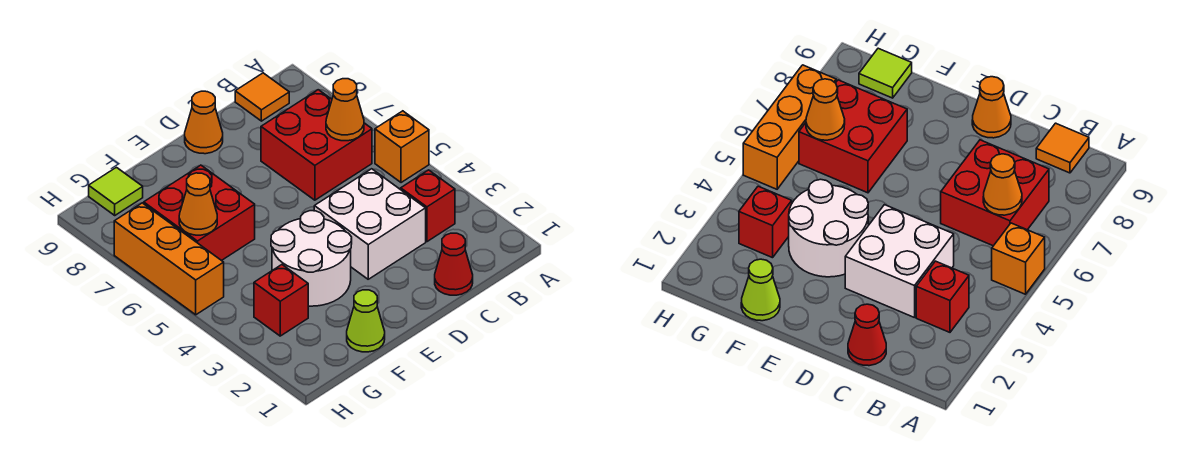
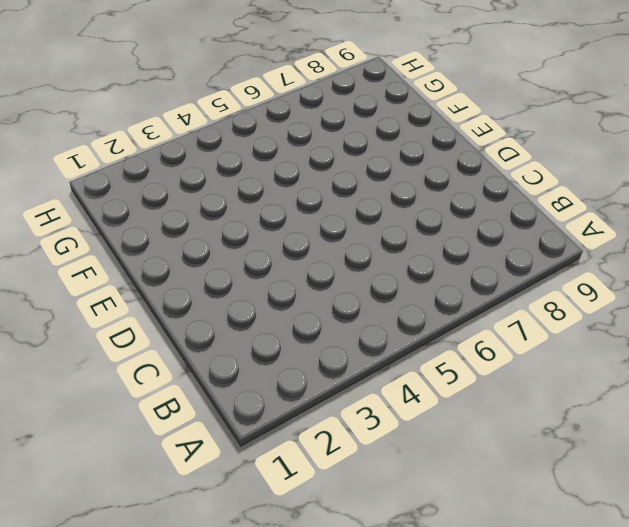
none -> orange brick A5 level 1
none -> red brick B3 level 1
none -> red brick B6:C7 level 1

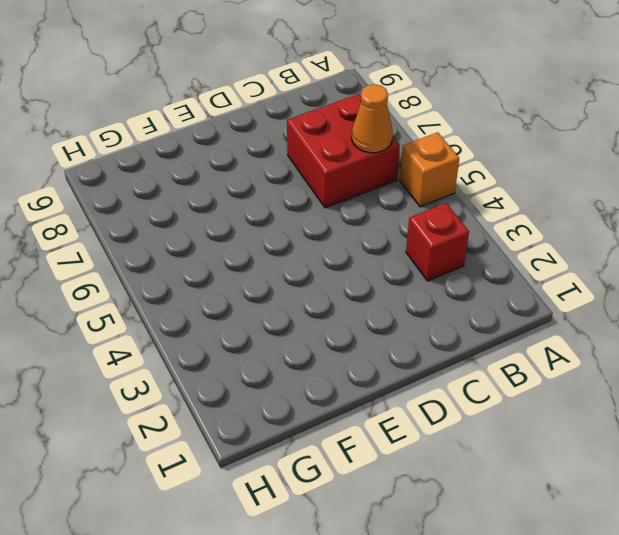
none -> orange tile B9 level 1
none -> red cone C1 level 1
none -> white brick C3:D4 level 1

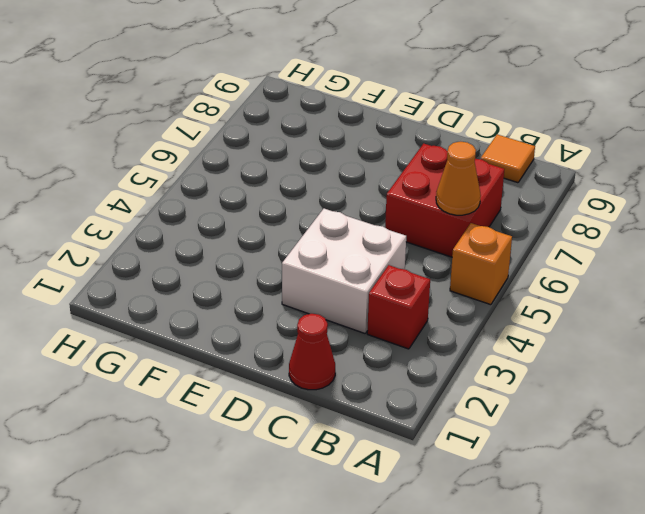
none -> orange cone D9 level 1
none -> white round brick E3:F4 level 1
none -> lime cone F1 level 1

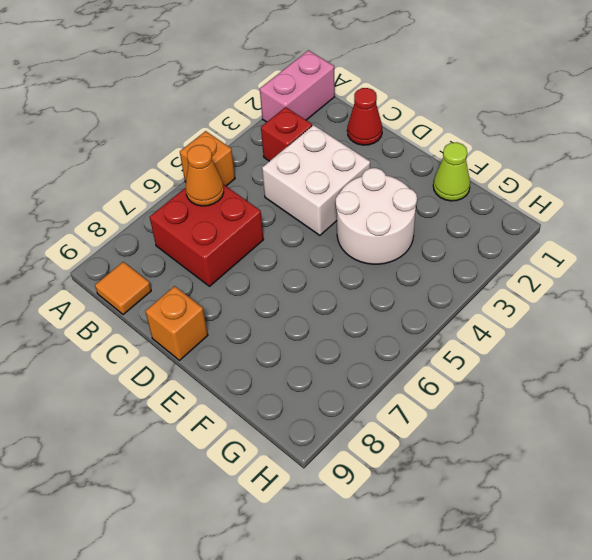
pink brick A1:A2 level 1 -> none
orange brick D9 level 1 -> orange cone D9 level 1
none -> red brick F6:G7 level 1
none -> red brick G3 level 1
none -> lime tile G9 level 1

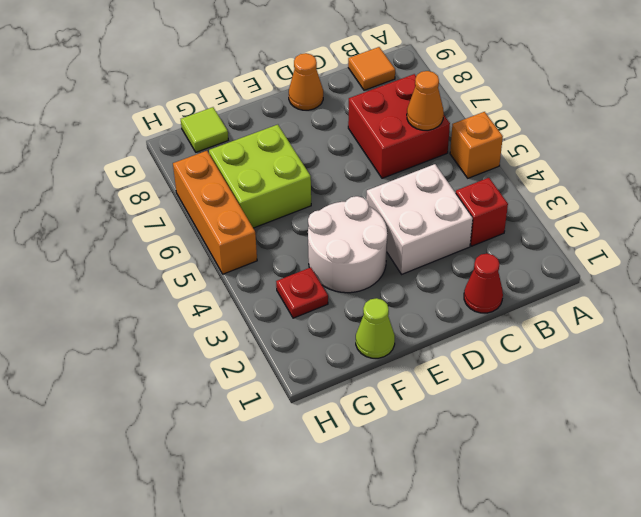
lime brick F6:G7 level 1 -> red brick F6:G7 level 1
red plate G3 level 1 -> red brick G3 level 1
none -> orange cone G6 level 2

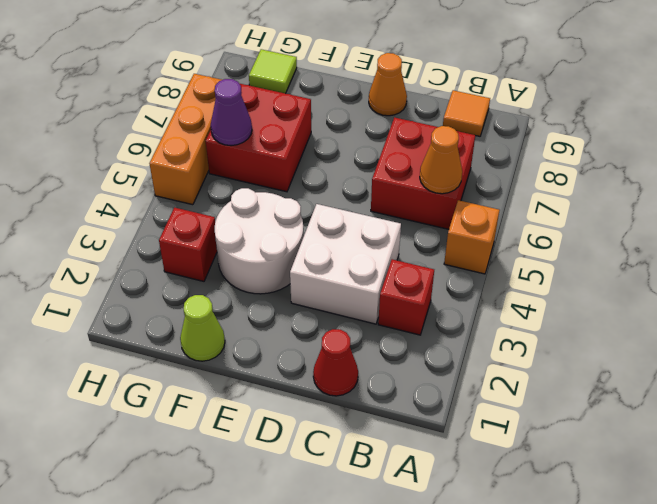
purple cone G6 level 2 -> orange cone G6 level 2

